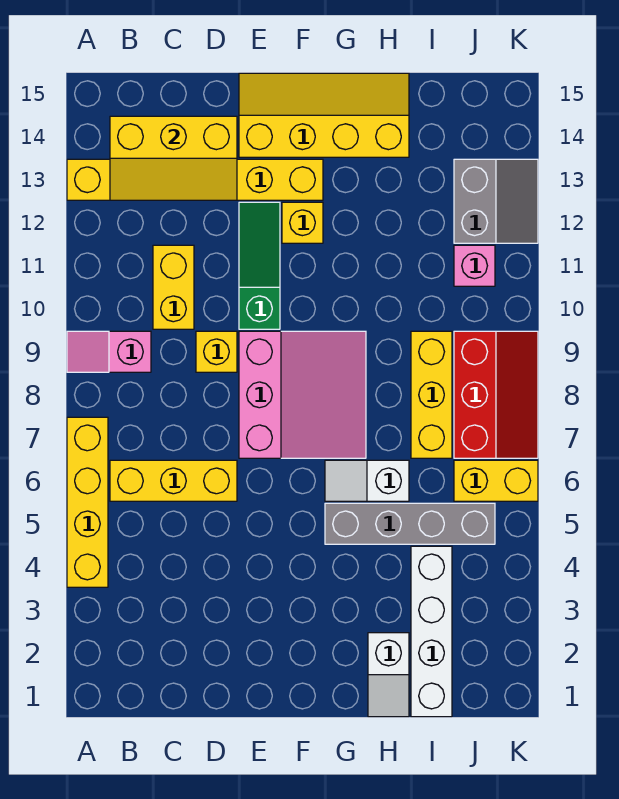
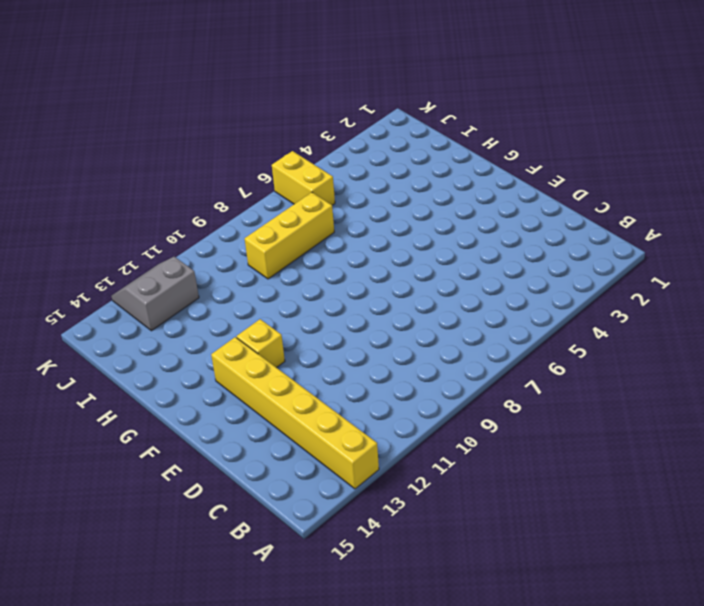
none -> yellow brick A4:A7 level 1
none -> pink slope A9:B9 level 1 top B
none -> yellow brick B6:D6 level 1

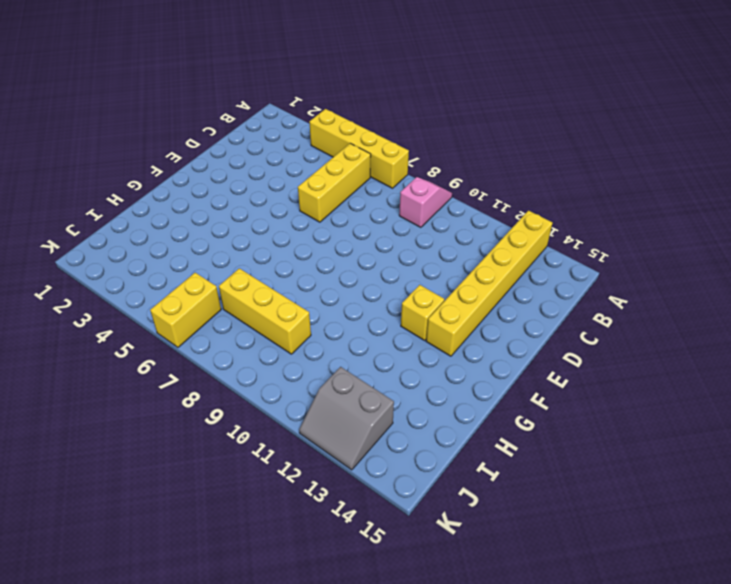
none -> yellow brick C10:C11 level 1
none -> yellow brick D9 level 1
none -> pink slope E7:G9 level 1 top E

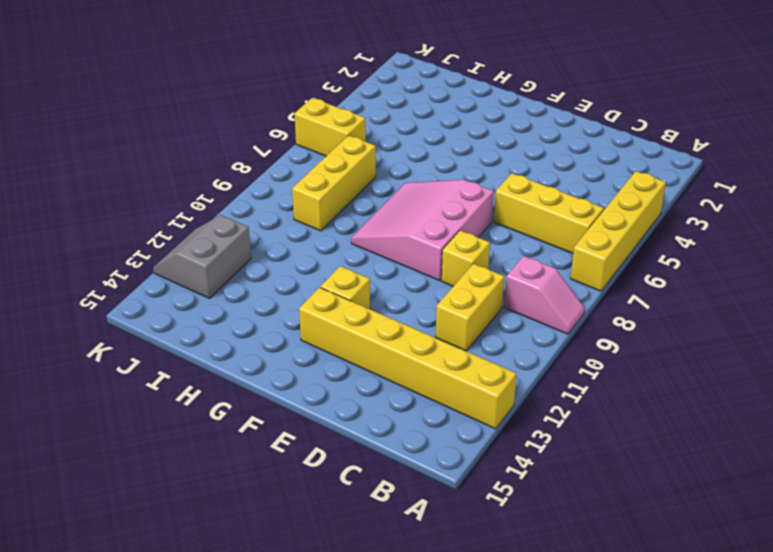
none -> green slope E10:E12 level 1 top 10
none -> yellow slope E14:H15 level 1 top 14
none -> grey brick G5:J5 level 1

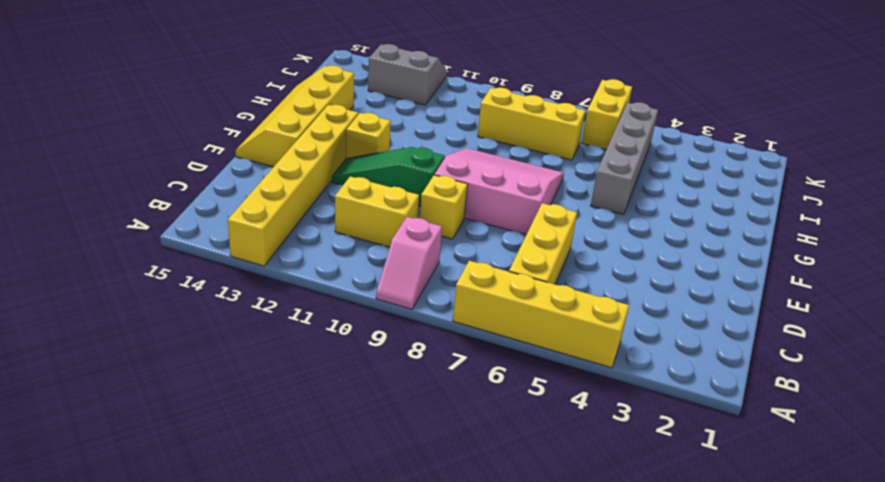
none -> white slope G6:H6 level 1 top H
none -> white slope H1:H2 level 1 top 2
none -> white brick I1:I4 level 1

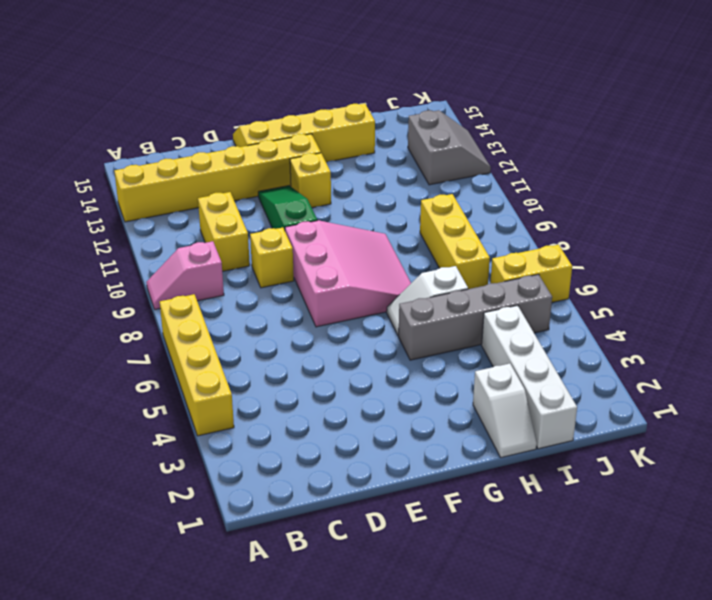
none -> yellow brick B6:D6 level 1
none -> red slope J7:K9 level 1 top J
none -> pink brick J11 level 1

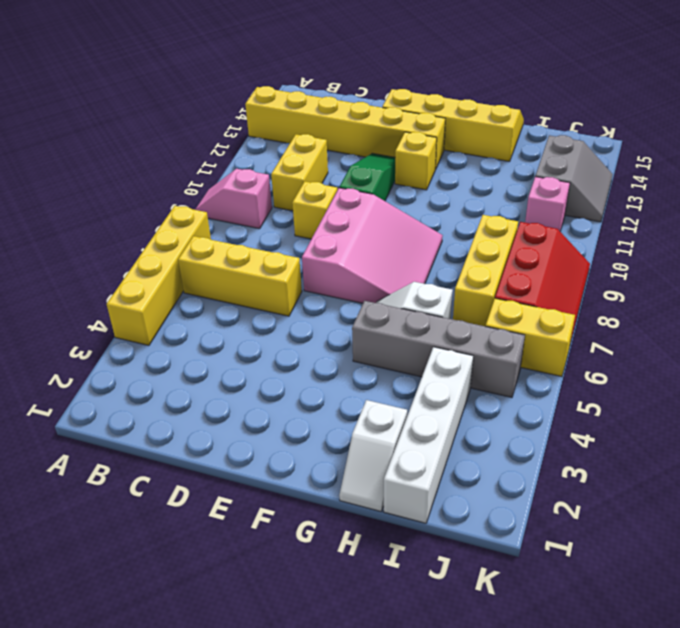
none -> yellow slope B13:D14 level 2 top 14

